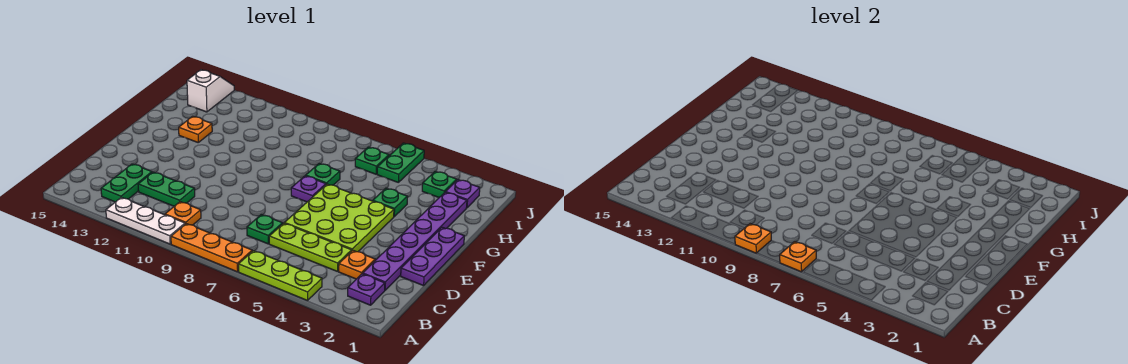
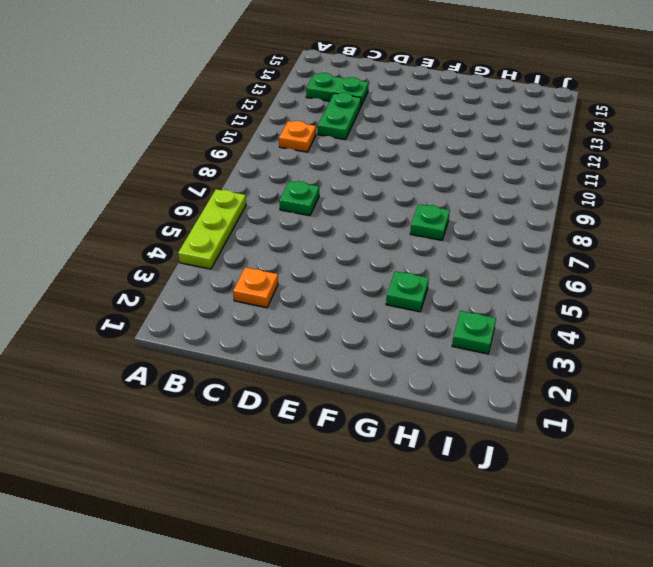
none -> orange plate A7:A9 level 1
none -> white plate A10:A12 level 1
none -> purple plate B2 level 1

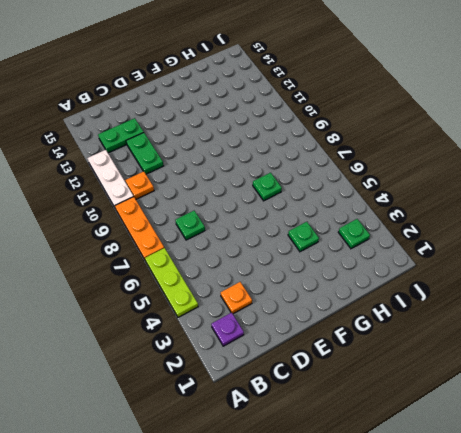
none -> purple plate C2:H2 level 1
none -> lime plate C4:C6 level 1
none -> purple plate D1:F1 level 1

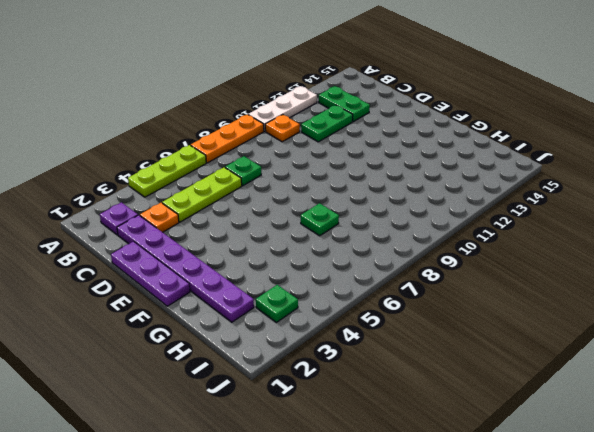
none -> lime plate D4:F6 level 1
none -> purple plate F7 level 1
none -> green plate G4 level 1

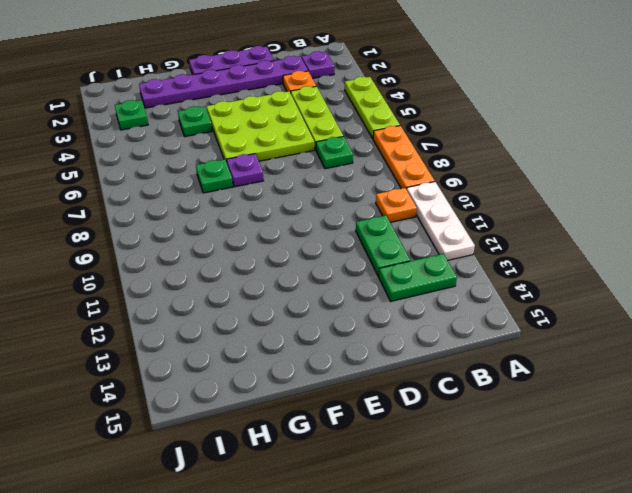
none -> orange plate G13 level 1
none -> purple plate I2 level 1
none -> green plate I5:J5 level 1

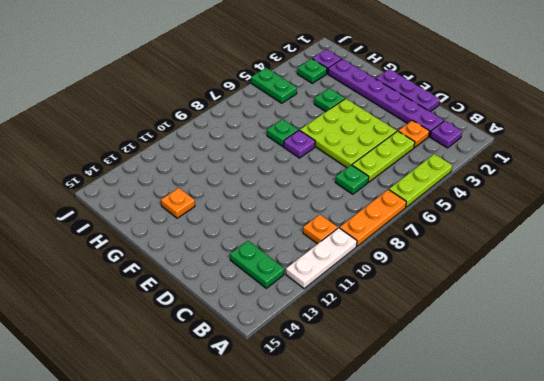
none -> green plate C11:C12 level 1
none -> green plate I6 level 1
none -> white slope I14:J14 level 1 top I

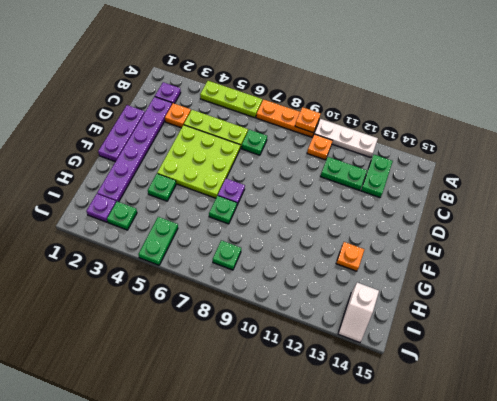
green plate I8 level 1 -> green plate I6 level 1
none -> orange plate A7 level 2

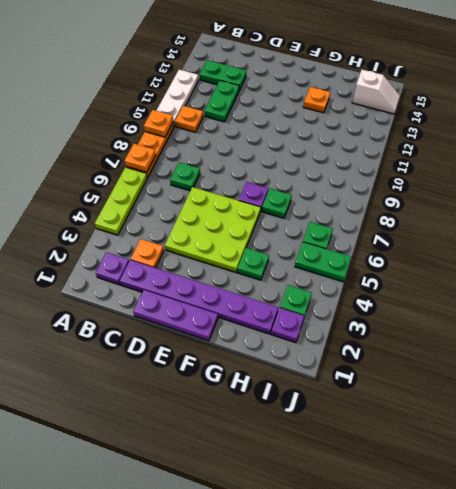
none -> lime plate C4:C6 level 1

